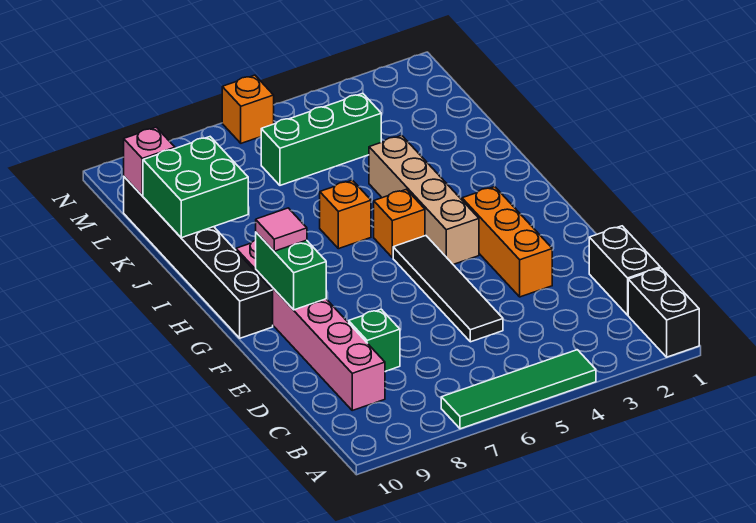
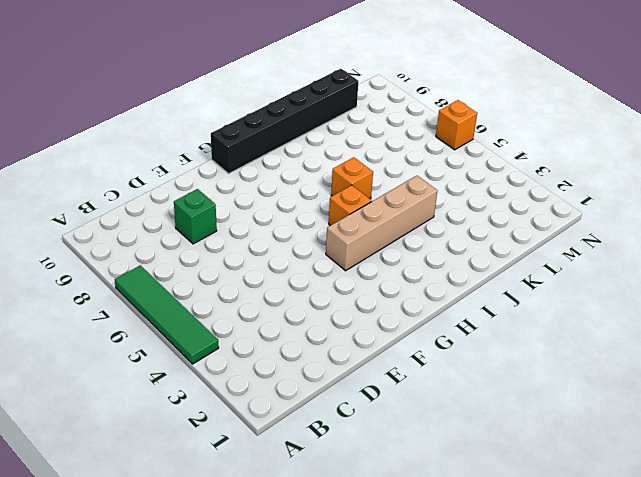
none -> black brick A1:B1 level 1
none -> black brick C1:D1 level 1
none -> pink brick C9:H9 level 1

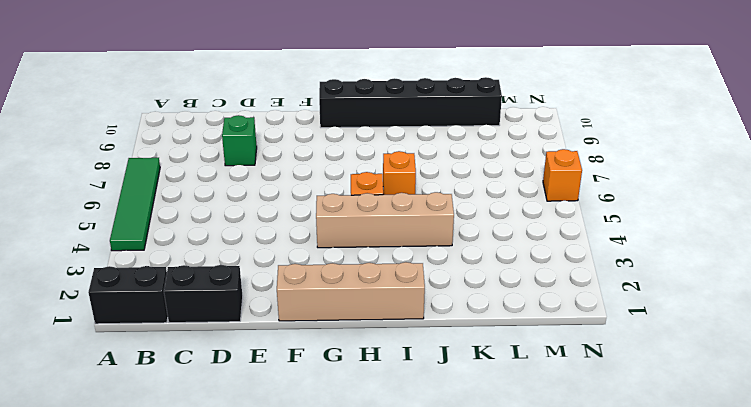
tan brick F1:I1 level 1 -> none
none -> pink brick C9:H9 level 1
none -> black tile D5:G5 level 1
none -> orange brick E3:G3 level 1

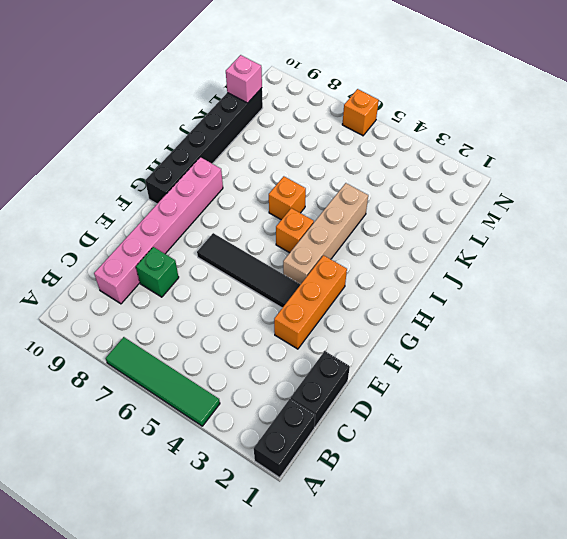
black tile F4:F7 level 1 -> black tile D5:G5 level 1
none -> green brick L4:L6 level 1
none -> green brick F9:G9 level 2
none -> green brick J9:K10 level 2

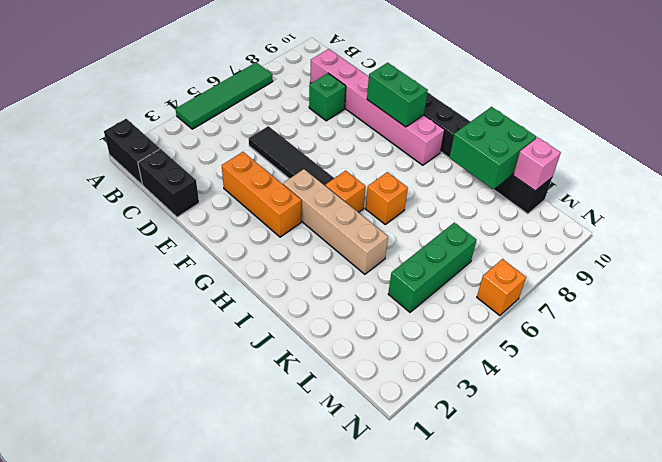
none -> pink tile G9 level 3

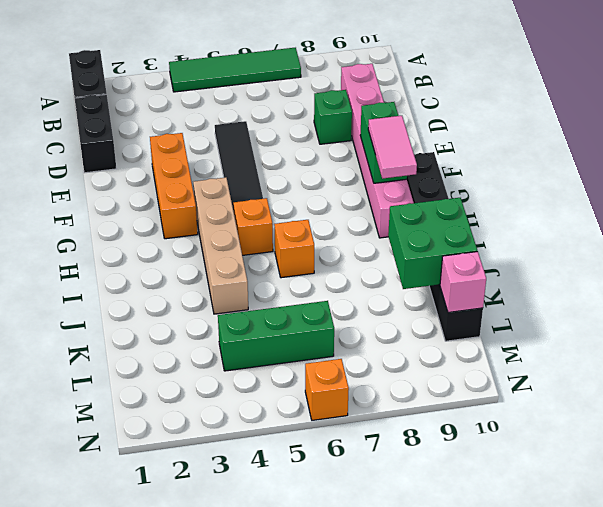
pink tile G9:H9 level 3 -> pink tile G9 level 3

